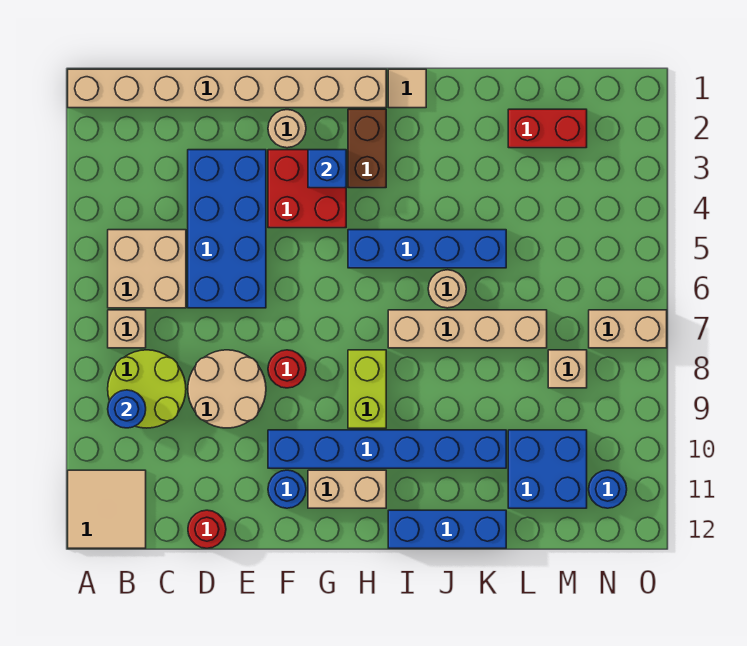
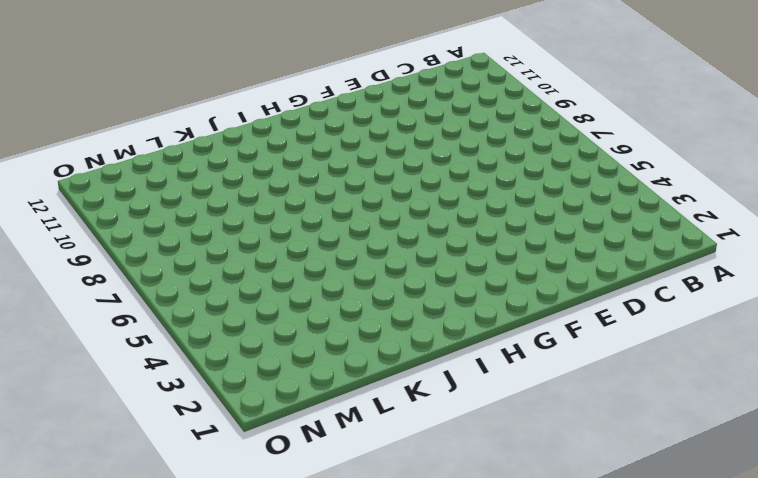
none -> tan brick A1:H1 level 1
none -> tan tile A11:B12 level 1
none -> tan brick B5:C6 level 1

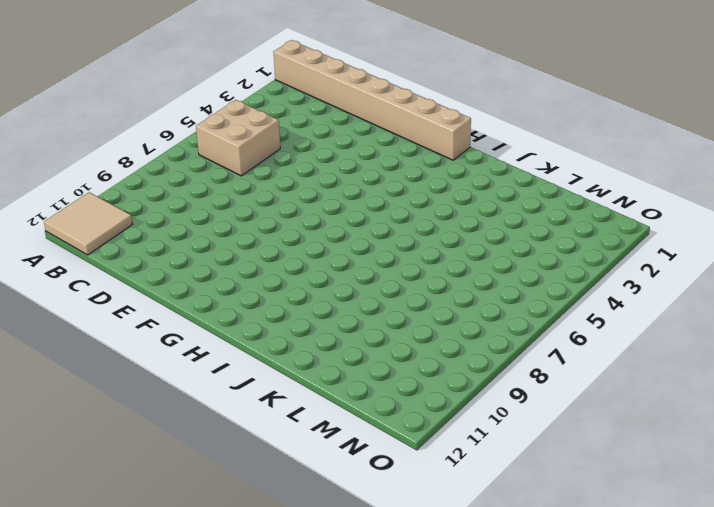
none -> tan brick B7 level 1
none -> lime round brick B8:C9 level 1
none -> blue brick D3:E6 level 1

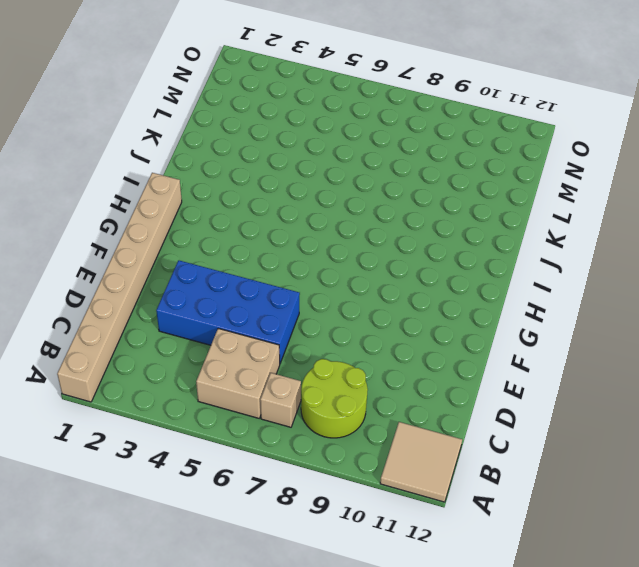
none -> tan round brick D8:E9 level 1
none -> red round brick D12 level 1
none -> tan round brick F2 level 1

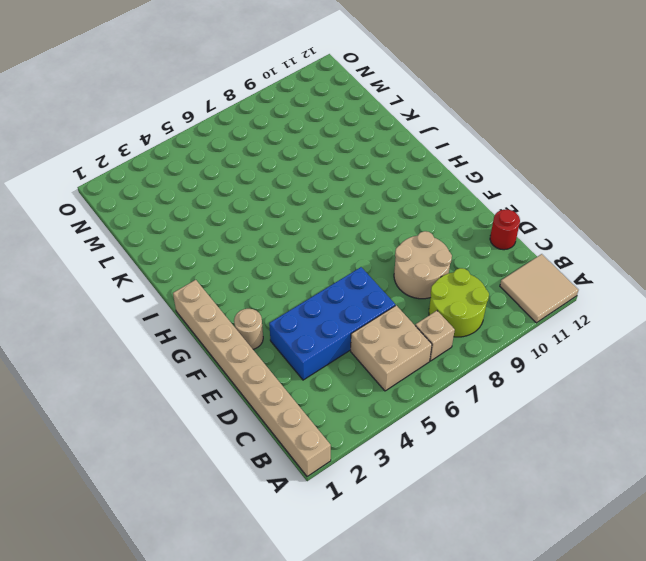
none -> red brick F3:G4 level 1
none -> red round brick F8 level 1
none -> blue brick F10:K10 level 1

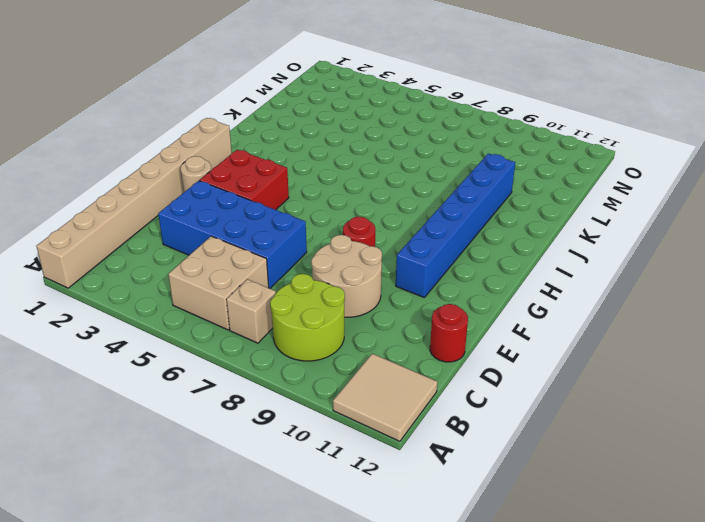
none -> blue round brick F11 level 1
none -> tan brick G11:H11 level 1
none -> brown brick H2:H3 level 1

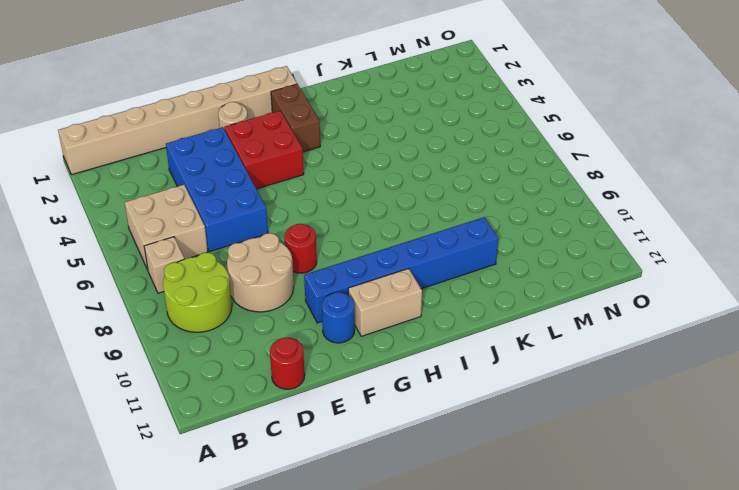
none -> tan tile A11:B12 level 1
none -> blue brick H5:K5 level 1
none -> lime brick H8:H9 level 1

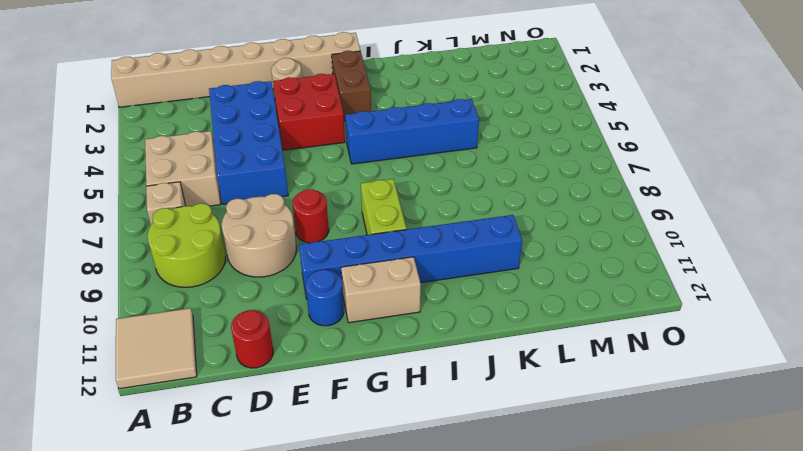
none -> tan tile I1 level 1
none -> tan brick I7:L7 level 1
none -> blue brick I12:K12 level 1

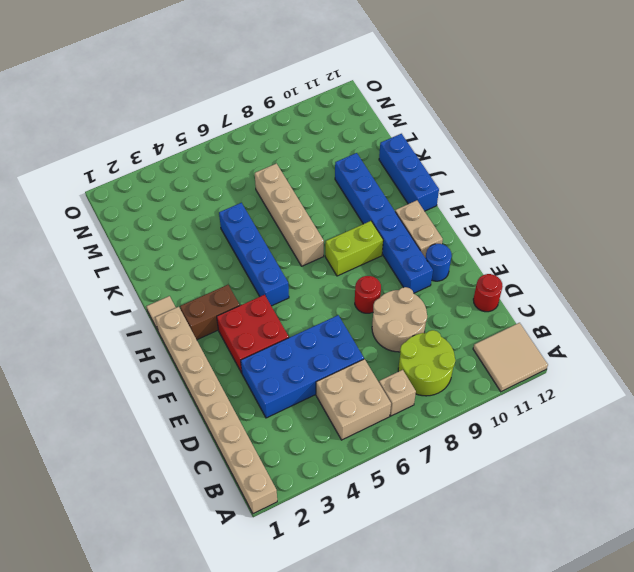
none -> tan round brick F2 level 1
none -> tan round brick J6 level 1
none -> red brick L2:M2 level 1

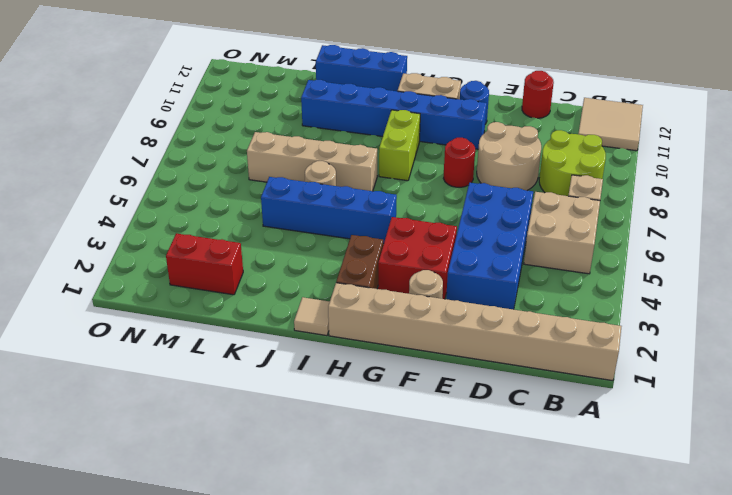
none -> blue brick L10:M11 level 1
none -> tan brick M8 level 1
none -> tan brick N7:O7 level 1

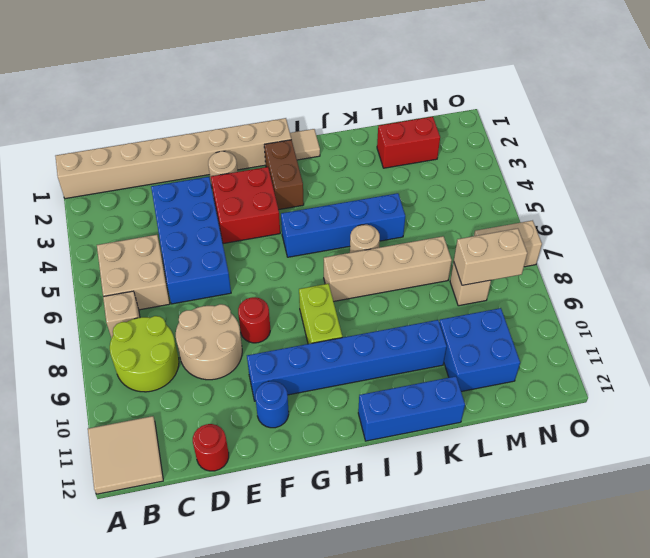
tan brick M8:N8 level 2 -> tan brick G11:H11 level 1
none -> blue round brick N11 level 1
none -> blue round brick B9 level 2
none -> blue brick G3 level 2

